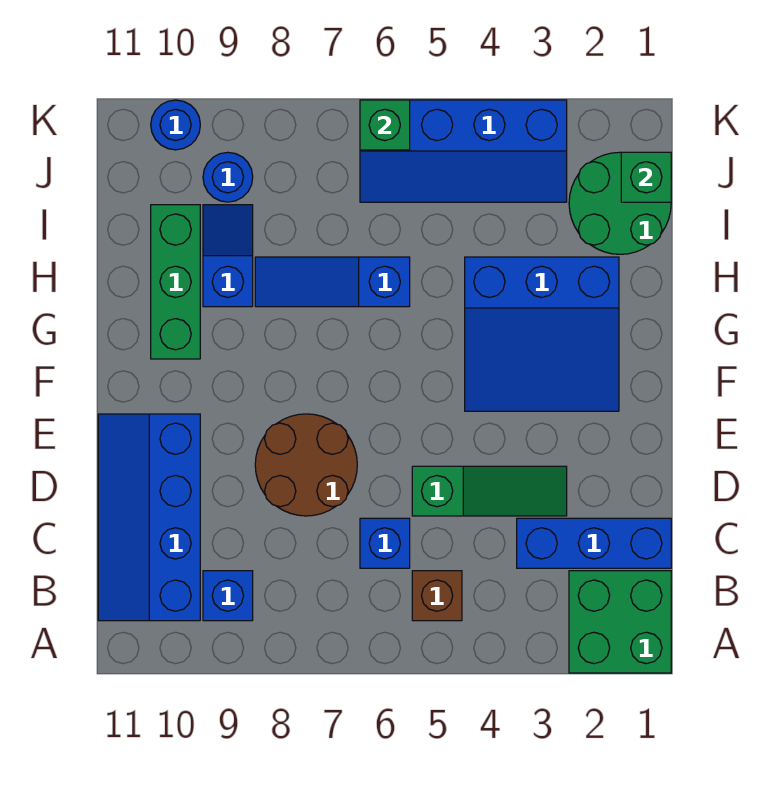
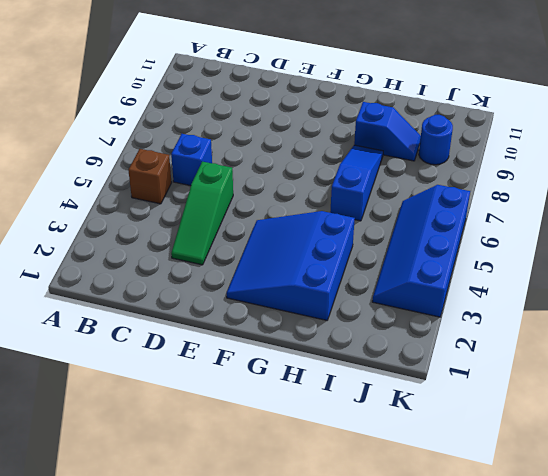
none -> green brick A1:B2 level 1
none -> blue brick B9 level 1
none -> blue slope B10:E11 level 1 top 10

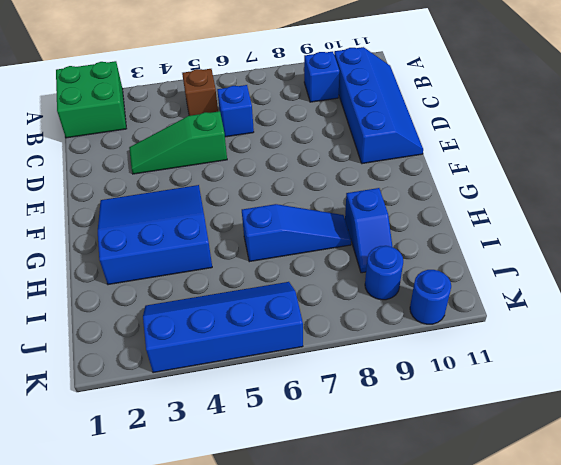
none -> blue brick C1:C3 level 1
none -> brown round brick D7:E8 level 1
none -> green brick G10:I10 level 1

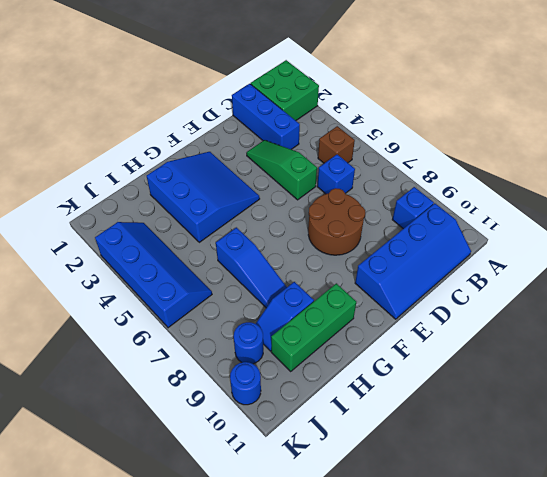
none -> green round brick I1:J2 level 1
none -> green brick J1 level 2
none -> green brick K6 level 2

